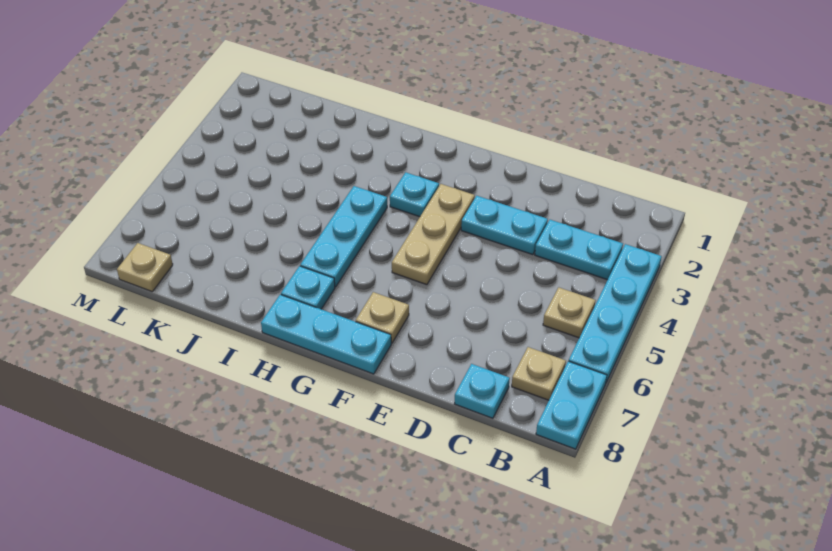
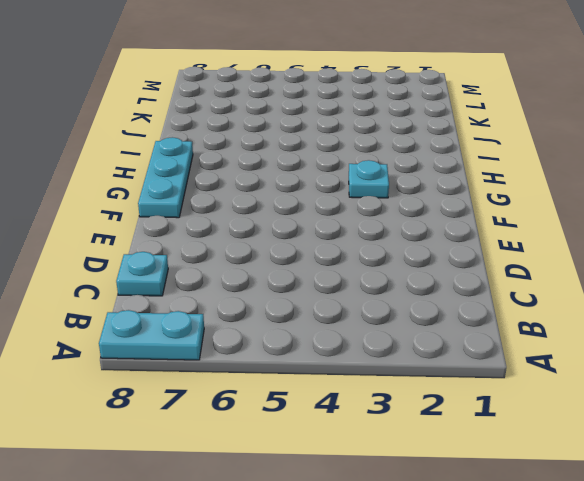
none -> cyan plate A3:A6 level 1
none -> cyan plate B3:C3 level 1
none -> tan plate B5 level 1

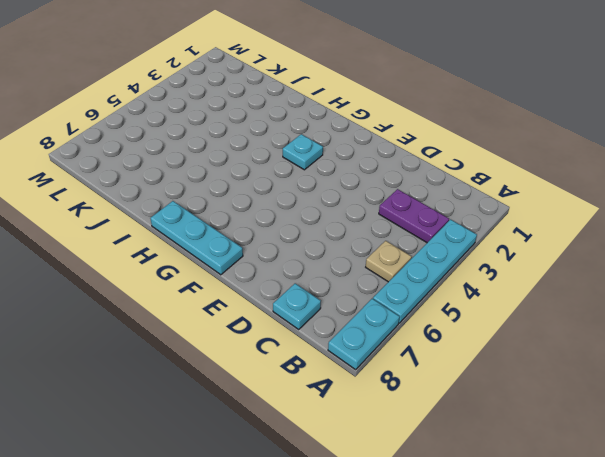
purple plate B3:C3 level 1 -> cyan plate B3:C3 level 1
none -> tan plate B7 level 1
none -> cyan plate D3:E3 level 1
none -> tan plate F3:F5 level 1

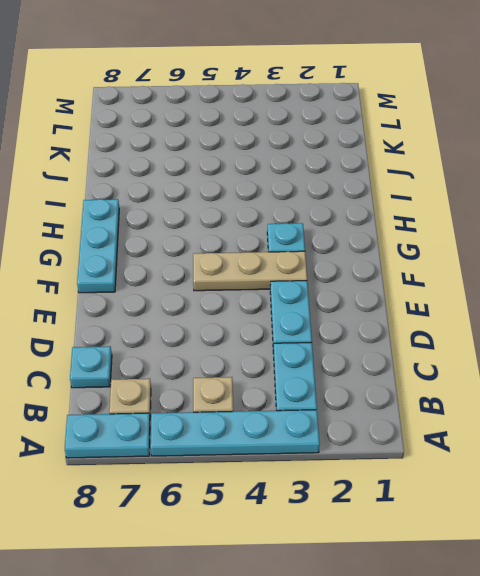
none -> tan plate F7 level 1
none -> cyan plate H4:H6 level 1
none -> cyan plate H7 level 1

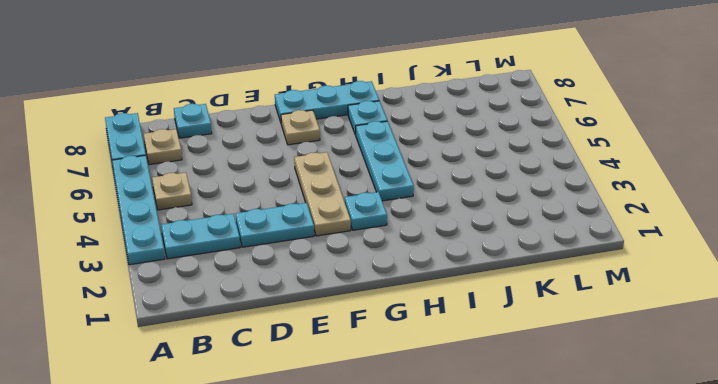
none -> tan plate L8 level 1

